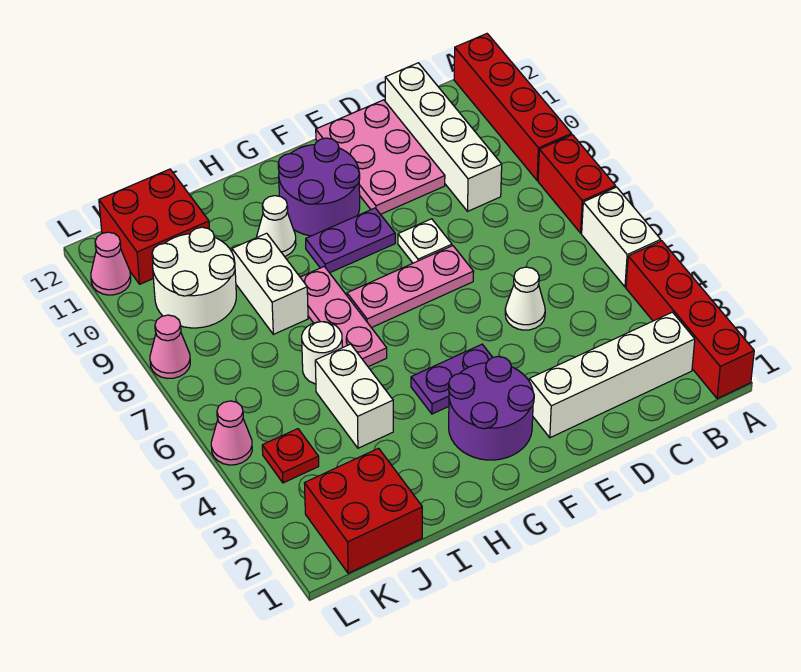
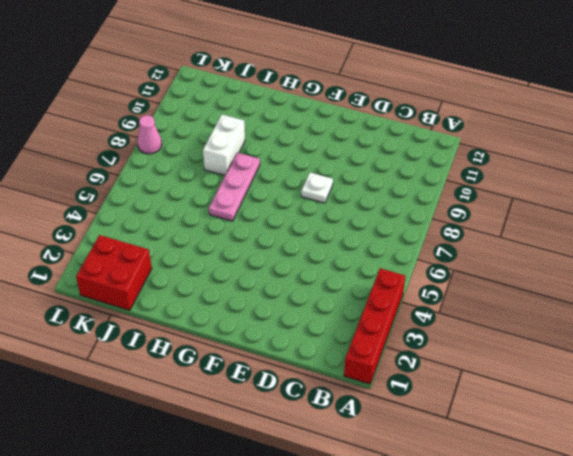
none -> white brick A5:A6 level 1
none -> red brick A7:A8 level 1
none -> red brick A9:A12 level 1

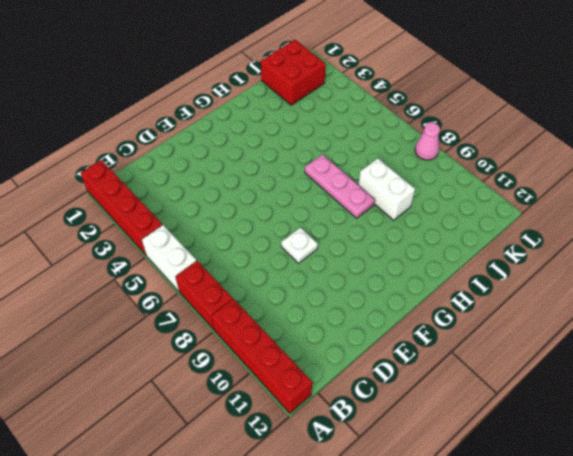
none -> white brick B2:E2 level 1
none -> white brick C9:C12 level 1
none -> white cone D5 level 1

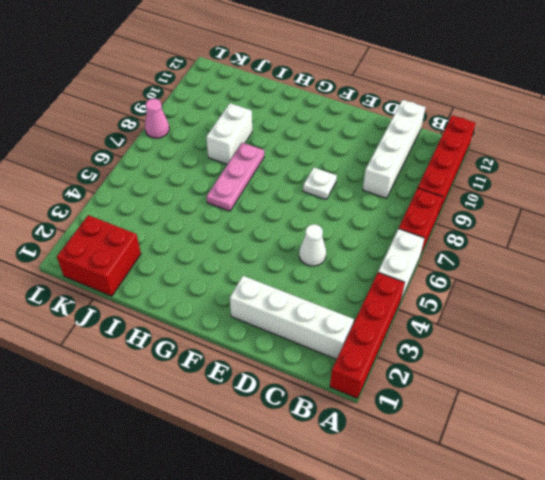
none -> pink plate D10:E12 level 1
none -> pink plate E7:G7 level 1
none -> purple round brick F2:G3 level 1

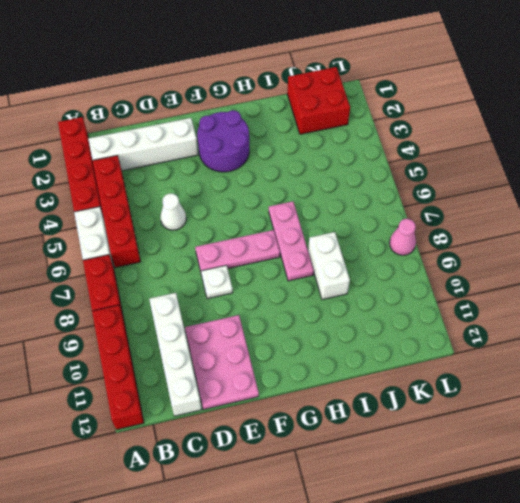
red brick B3:B6 level 1 -> none
none -> purple plate F4:G4 level 1
none -> purple plate F9:G9 level 1
none -> purple round brick F10:G11 level 1

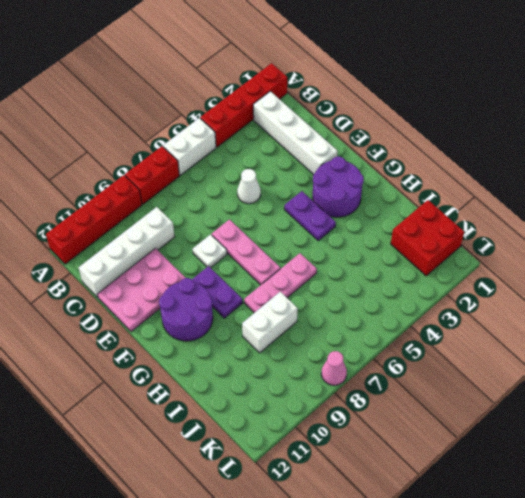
none -> white cone H10 level 1
none -> white brick I4:I5 level 1
none -> white round brick I6 level 1

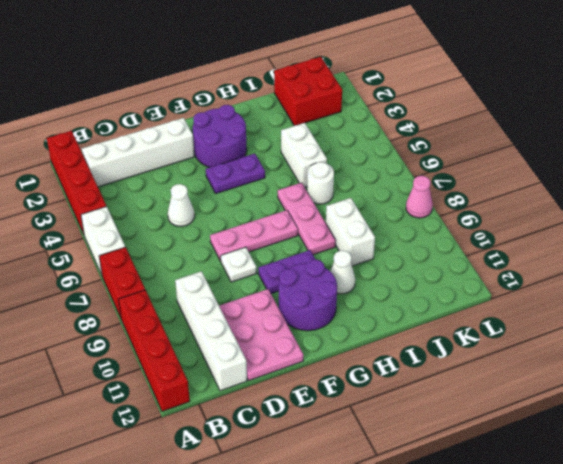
none -> white round brick J9:K10 level 1
none -> red brick J11:K12 level 1
none -> red plate K4 level 1

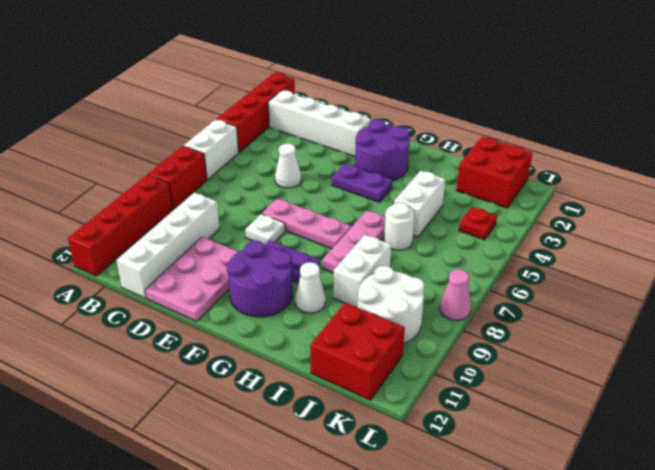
none -> pink cone L5 level 1
none -> pink cone L11 level 1

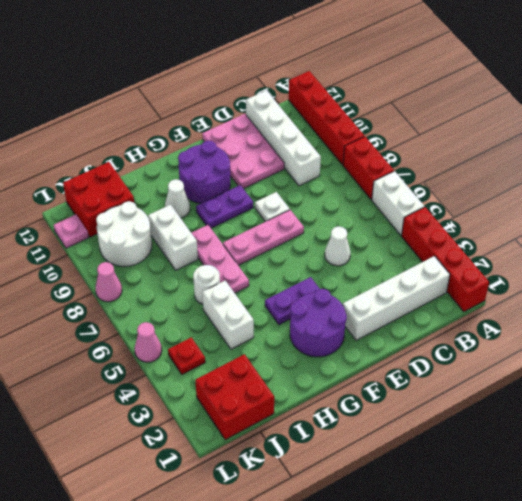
pink plate L11 level 1 -> pink cone L11 level 1

